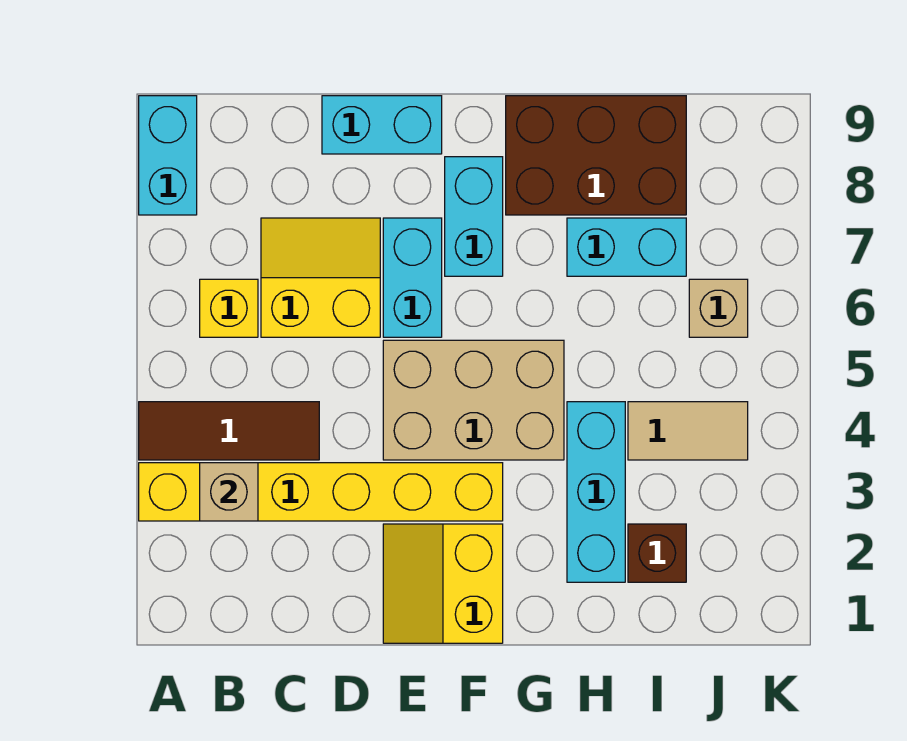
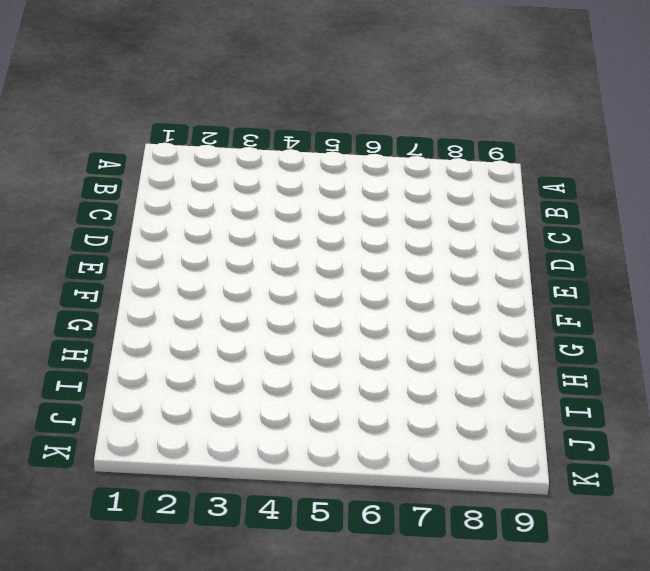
none -> yellow brick A3:F3 level 1
none -> brown tile A4:C4 level 1
none -> cyan brick A8:A9 level 1

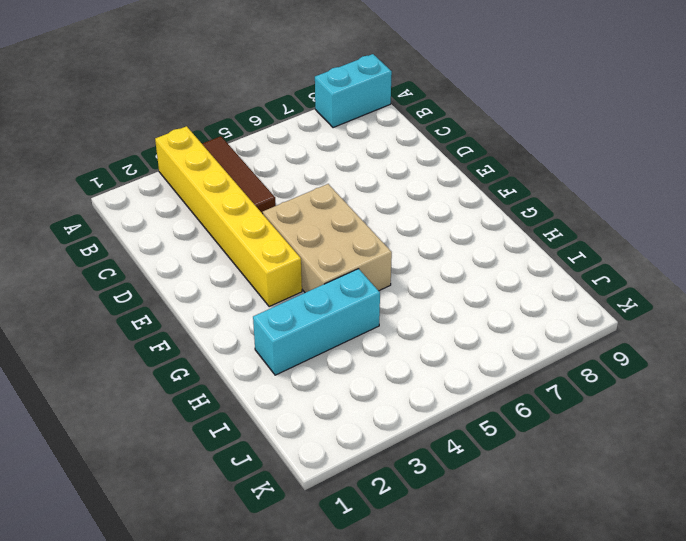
none -> yellow brick B6 level 1
none -> yellow slope C6:D7 level 1 top 6
none -> cyan brick D9:E9 level 1

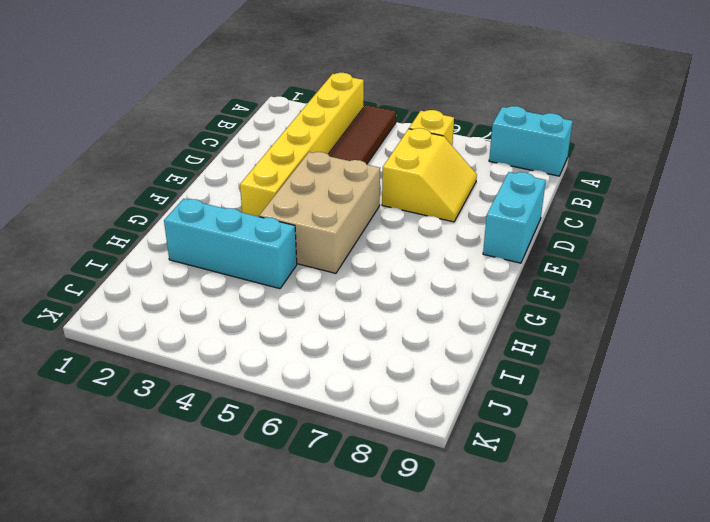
none -> yellow slope E1:F2 level 1 top F
none -> cyan brick E6:E7 level 1
none -> cyan brick F7:F8 level 1

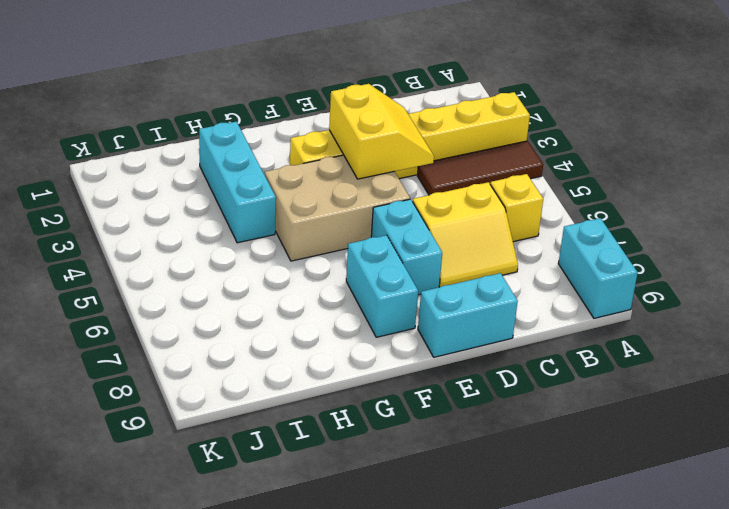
yellow slope D3:E4 level 2 top E -> yellow slope E1:F2 level 1 top F
none -> brown brick G8:I9 level 1
none -> cyan brick H7:I7 level 1
none -> brown brick I2 level 1

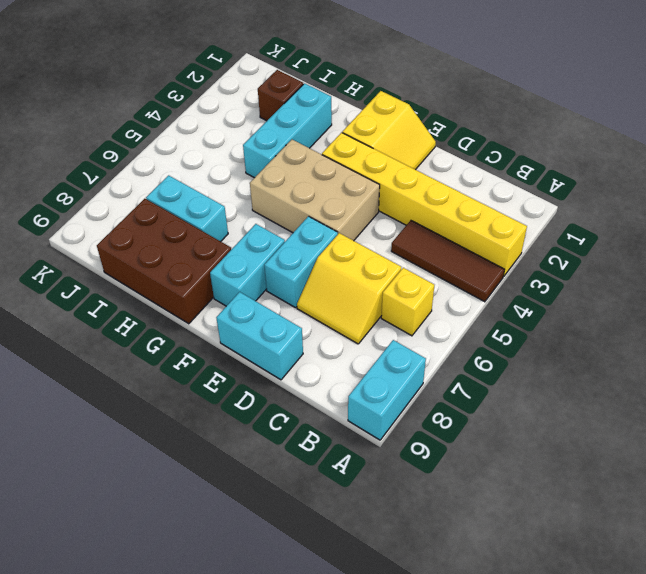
none -> tan tile I4:J4 level 1
none -> tan brick J6 level 1
none -> tan brick B3 level 2

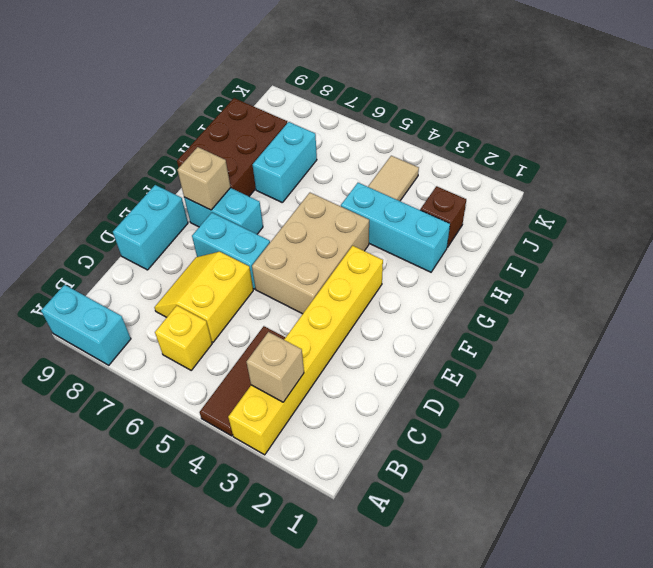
tan brick F8 level 2 -> tan brick J6 level 1
none -> yellow slope E1:F2 level 1 top F

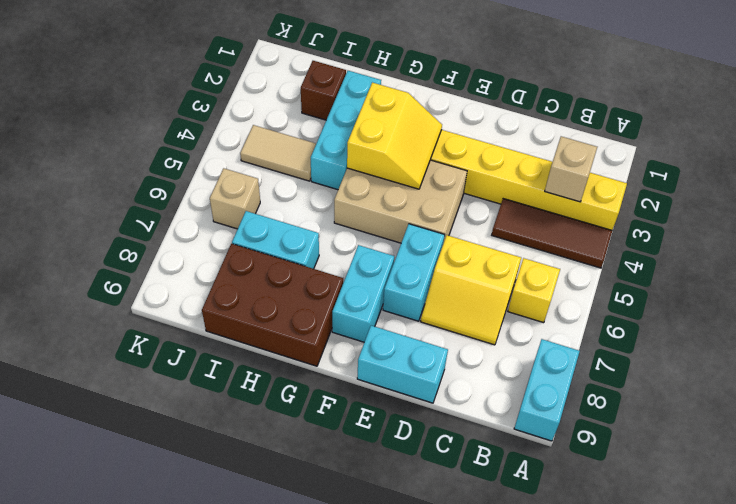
yellow slope F3:G4 level 2 top G -> yellow slope E1:F2 level 1 top F

